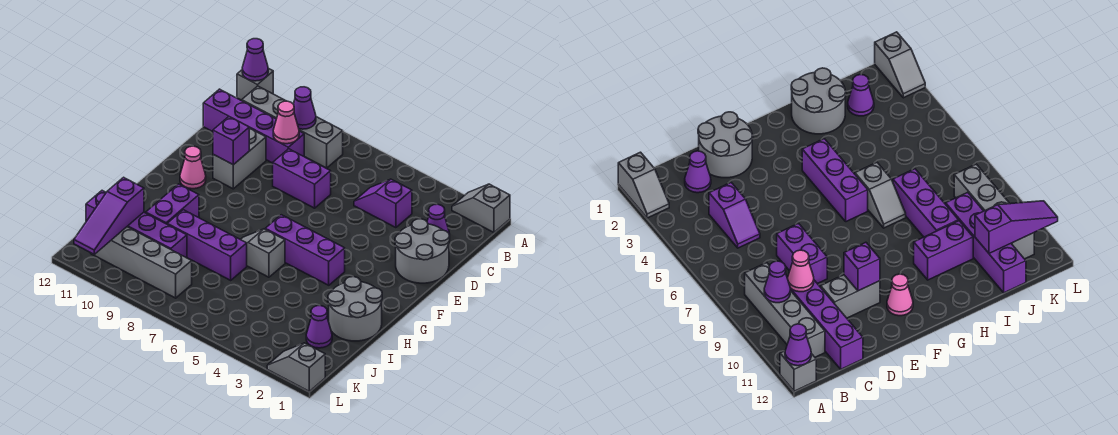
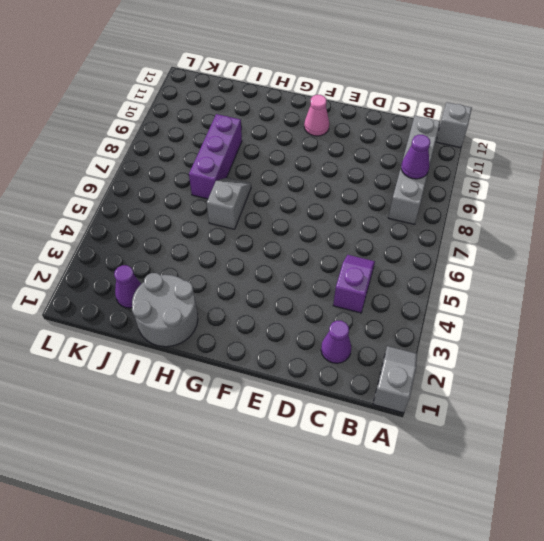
none -> purple brick C9:C12 level 1
none -> grey round brick D1:E2 level 1
none -> purple brick D7:D8 level 1

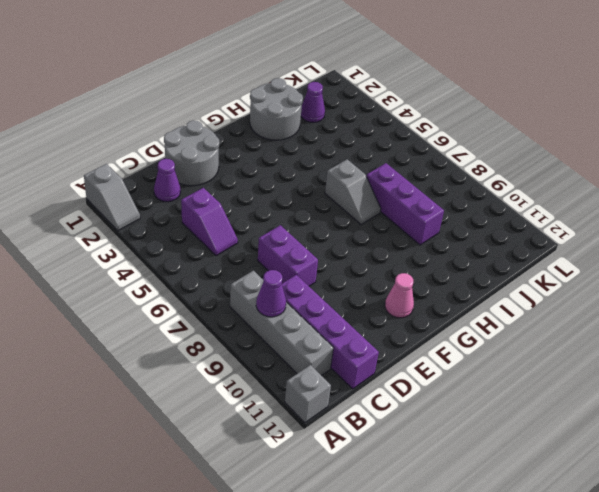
none -> grey brick D10:E10 level 1
none -> purple brick G4:G6 level 1
none -> purple brick H10:I10 level 1

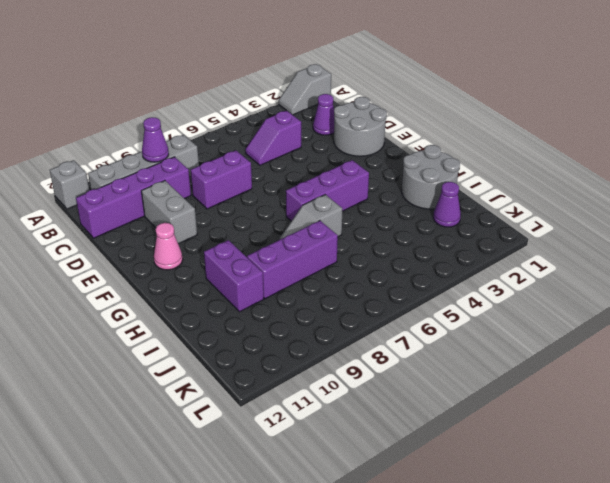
none -> purple brick J9:J12 level 1
none -> grey brick K8:K11 level 1
none -> grey slope L1:L2 level 1 top 1

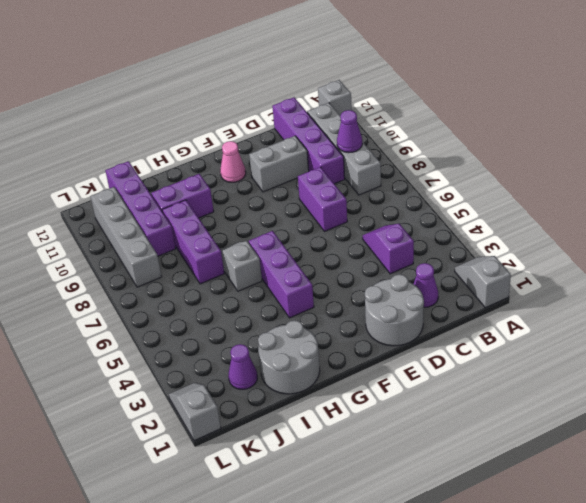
none -> purple cone A12 level 2
none -> pink cone C9 level 2
none -> purple brick E10 level 2

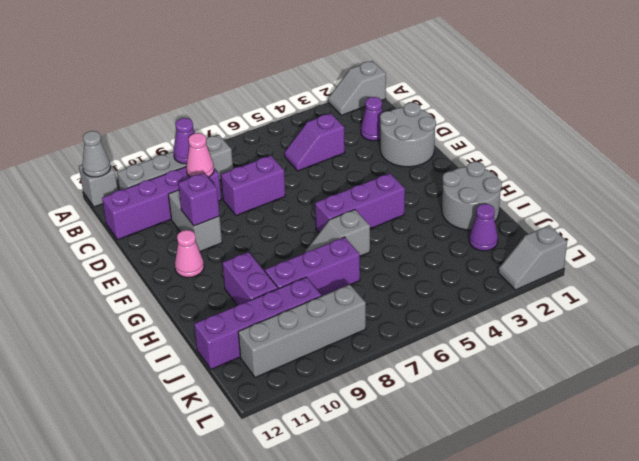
grey cone A12 level 2 -> purple cone A12 level 2
none -> purple slope J11:L11 level 2 top J

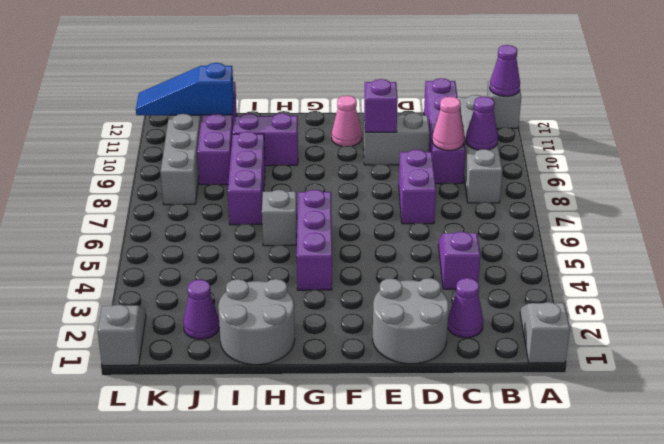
blue slope J11:L11 level 2 top J -> purple slope J11:L11 level 2 top J

